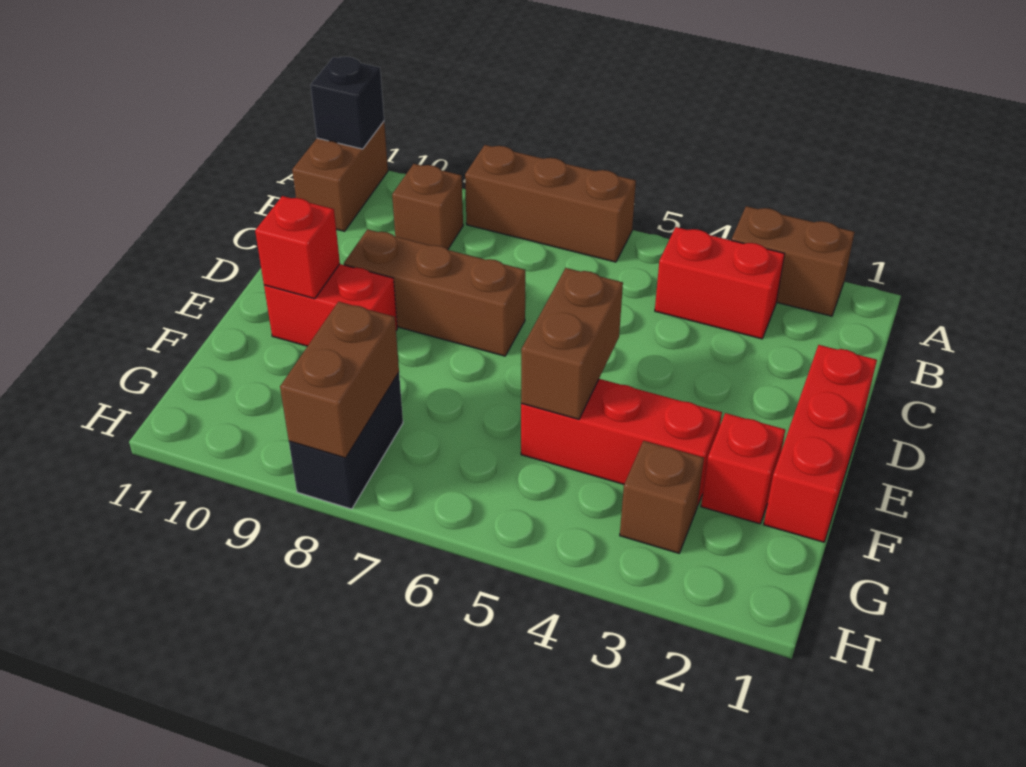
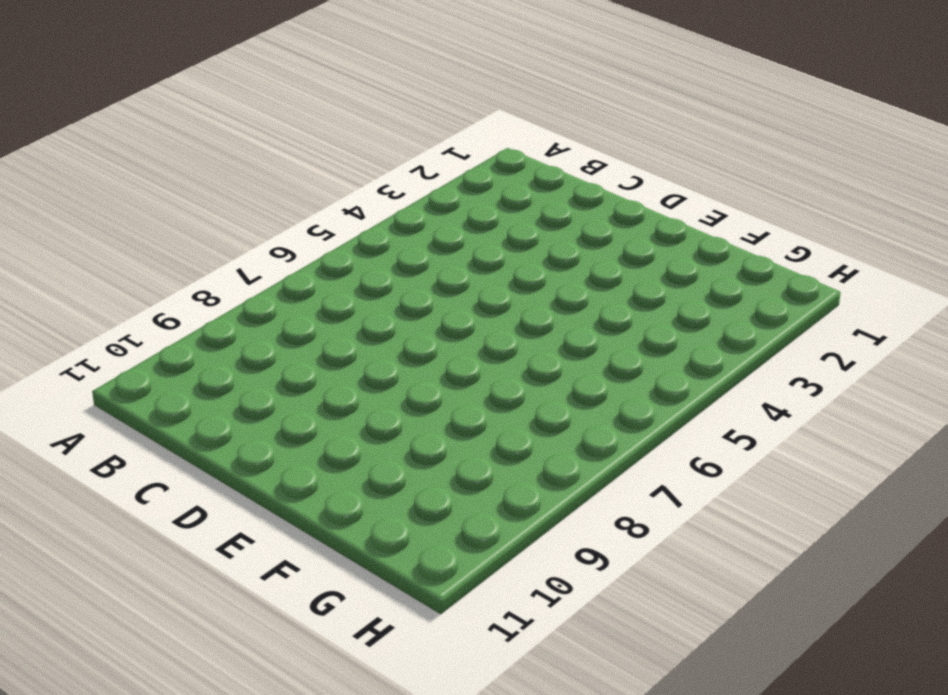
none -> brown brick A2:A3 level 1
none -> brown brick A6:A8 level 1
none -> brown brick A11:B11 level 1

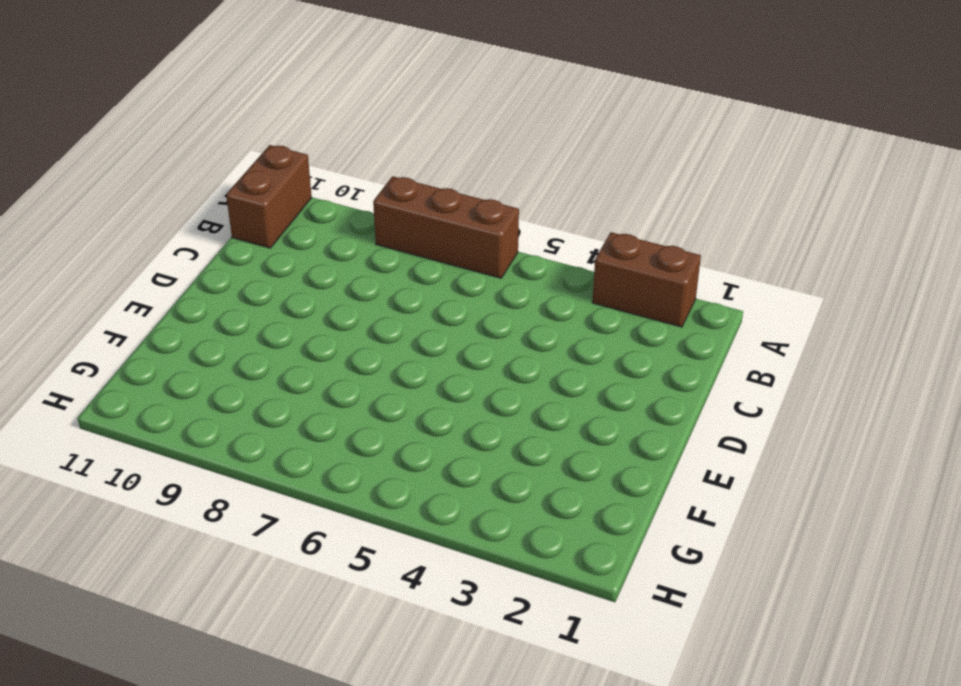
none -> red brick B3:B4 level 1
none -> brown brick B9 level 1
none -> red brick D1:F1 level 1

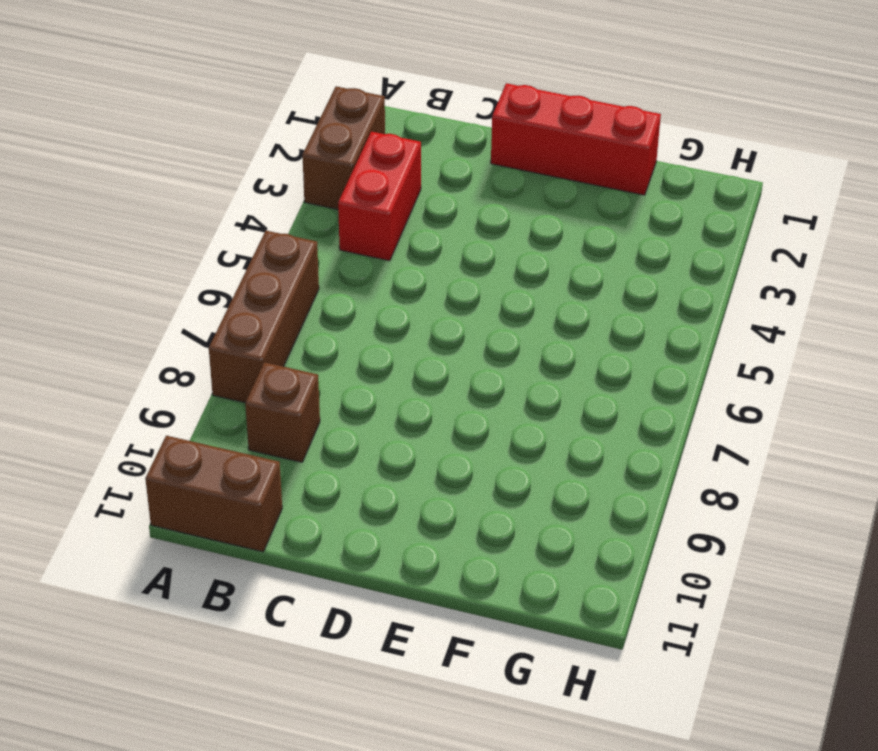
none -> brown brick D7:D9 level 1
none -> red brick E9:E10 level 1
none -> red brick F2 level 1

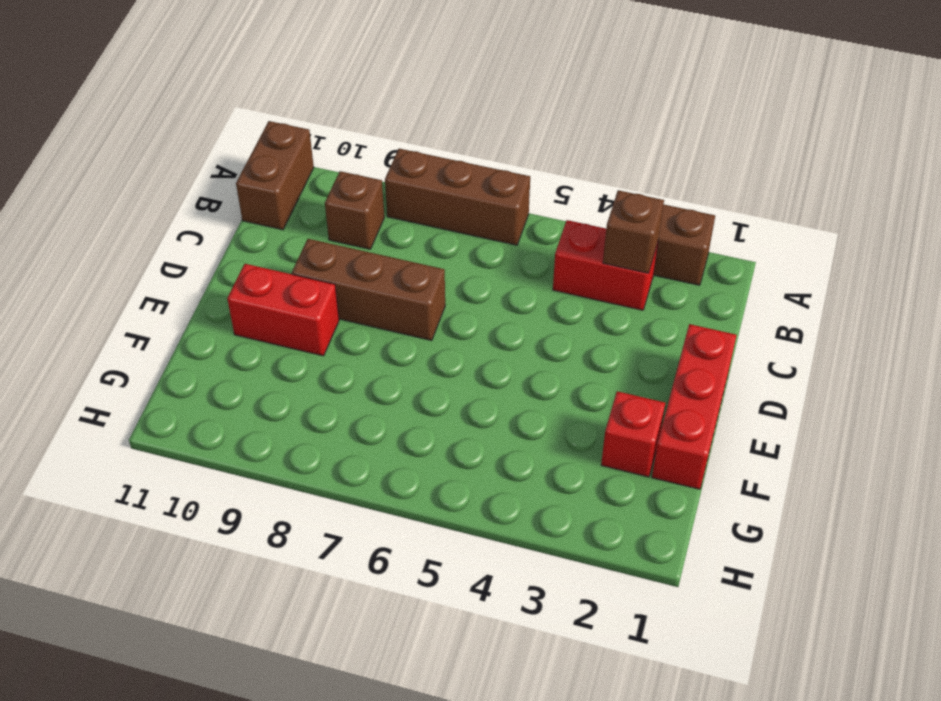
brown brick B3 level 2 -> brown brick G3 level 1
none -> red brick F3:F5 level 1
none -> black brick G8:H8 level 1
none -> black brick A11 level 2

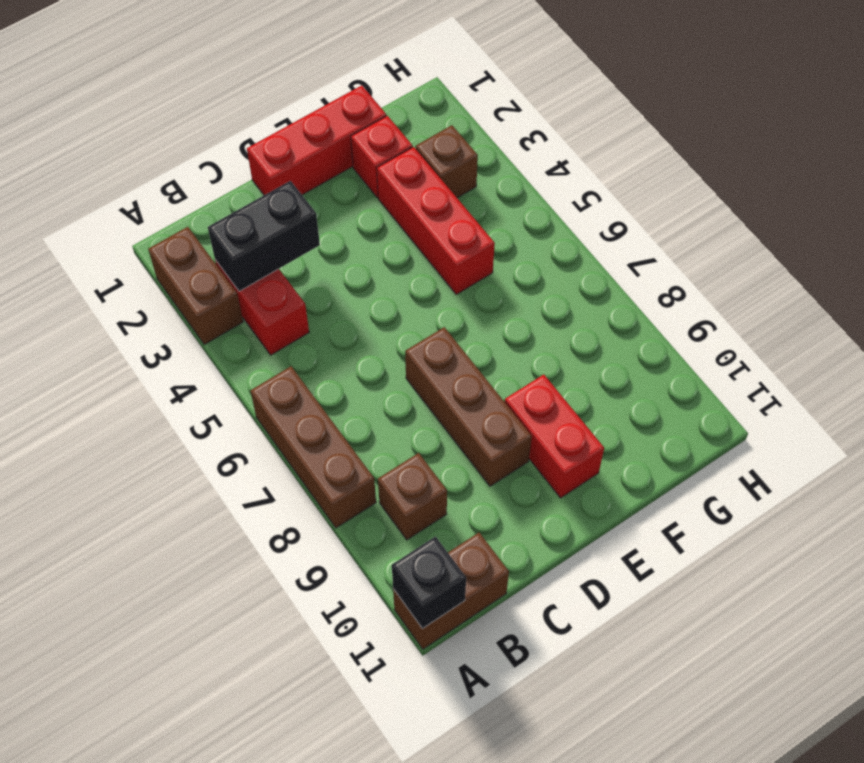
black brick B3:C3 level 2 -> black brick G8:H8 level 1
none -> brown brick E5:F5 level 2
none -> red brick E10 level 2
none -> brown brick G8:H8 level 2

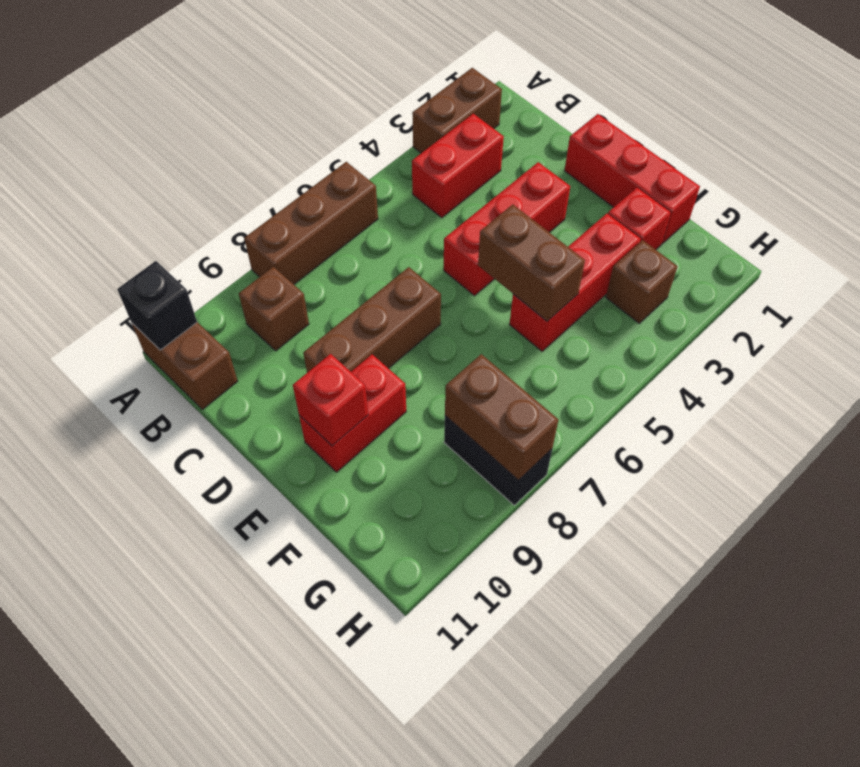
red brick D3:D5 level 1 -> none

